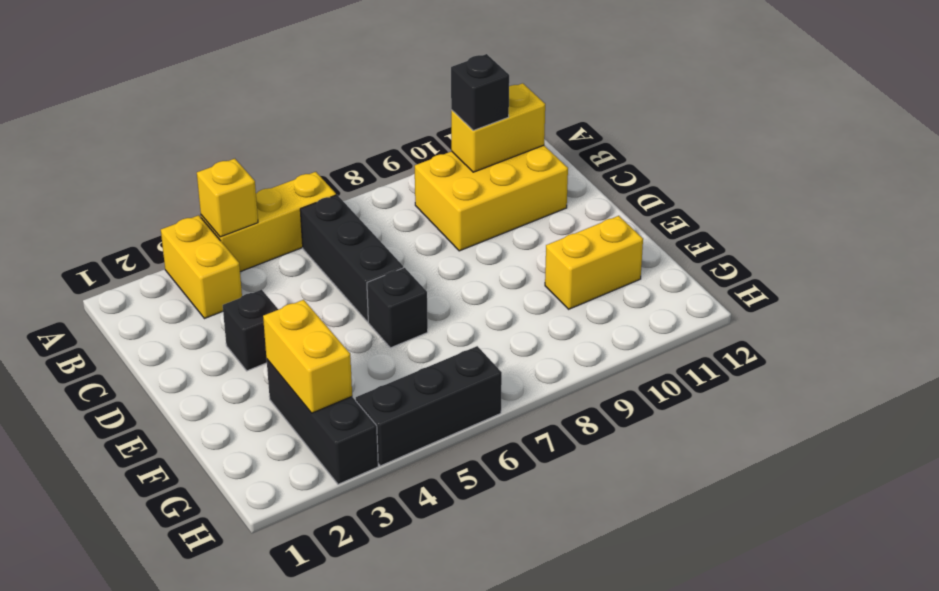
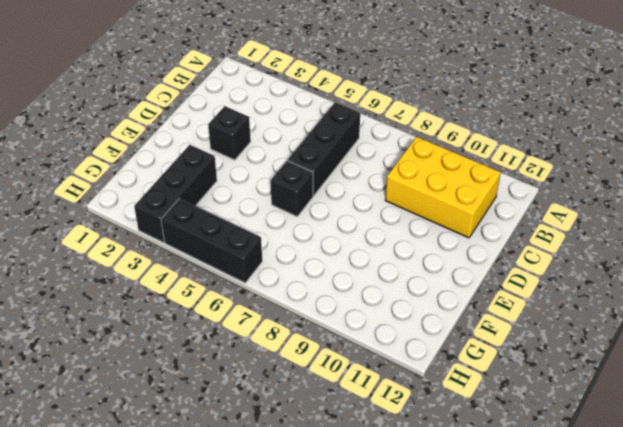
none -> yellow brick A3:B3 level 1
none -> yellow brick A4:A6 level 1
none -> yellow brick F10:F11 level 1

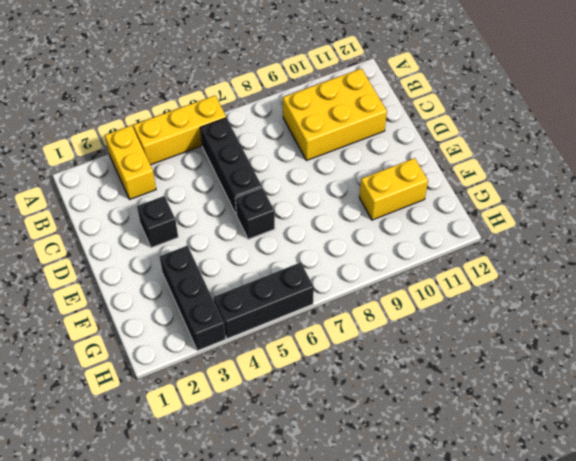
none -> yellow brick A4 level 2
none -> yellow brick B10:B11 level 2
none -> yellow brick F3:G3 level 2

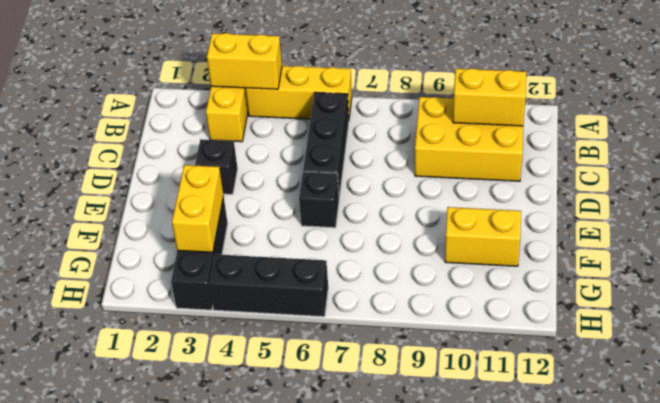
yellow brick A3:A4 level 2 -> yellow brick A4 level 2
none -> black brick B10 level 3

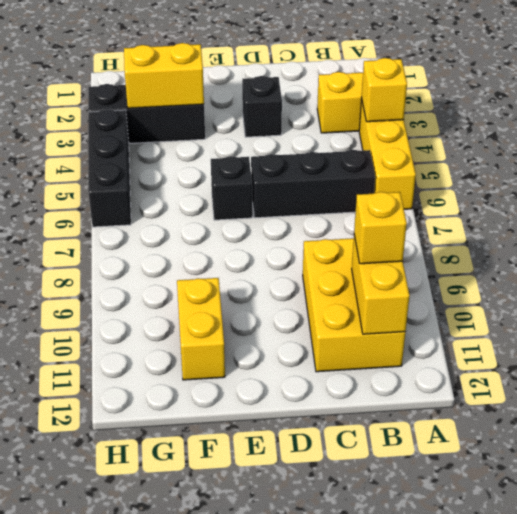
yellow brick B10 level 3 -> black brick B10 level 3

